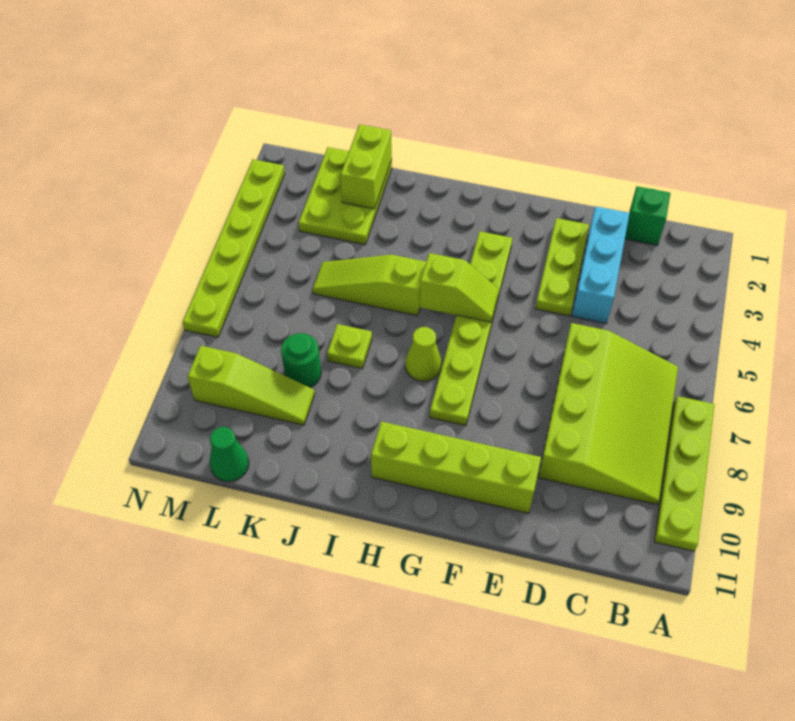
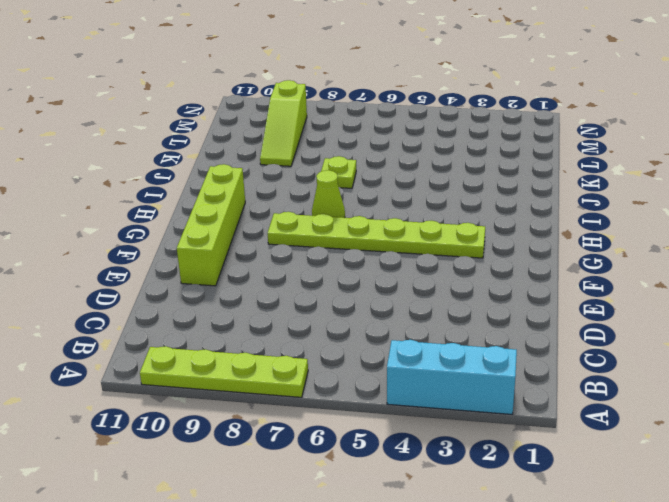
cyan brick A2:A4 level 1 -> cyan brick D2:D4 level 1
none -> lime slope B6:D9 level 1 top D
none -> green brick C1 level 1
none -> lime plate E2:E4 level 1

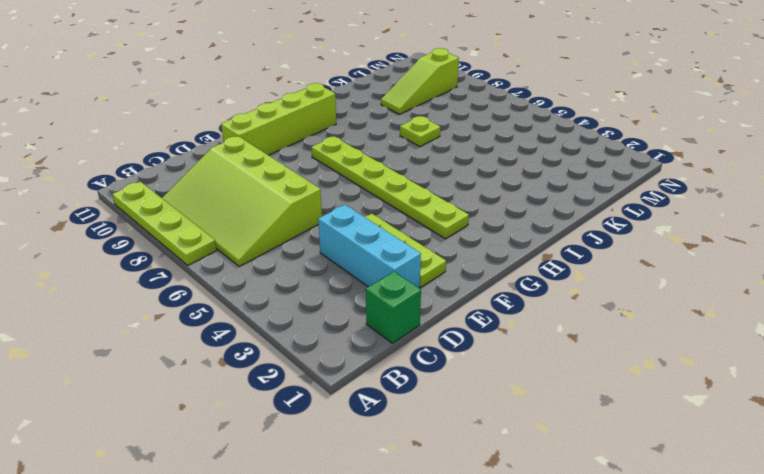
none -> lime cone H7 level 1
none -> lime slope I5:K5 level 1 top I
none -> lime plate K1:L3 level 1

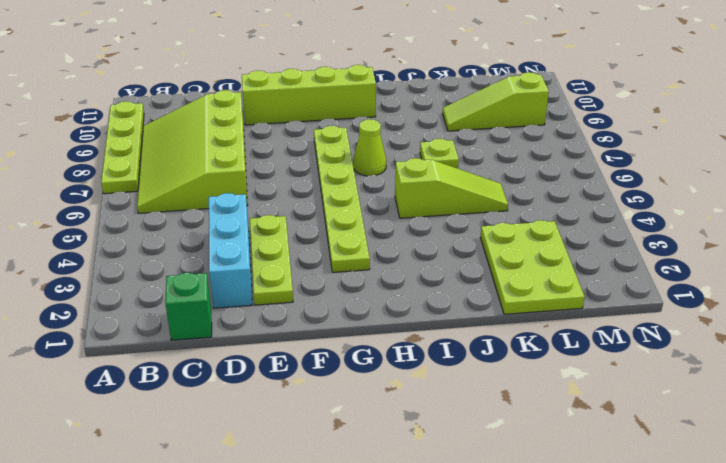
none -> green round brick K8 level 1
none -> green cone L11 level 1
none -> lime plate N2:N7 level 1

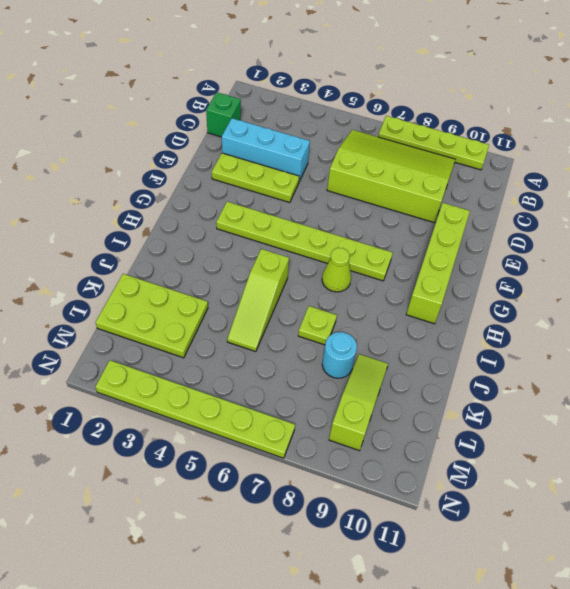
cyan round brick K8 level 1 -> green round brick K8 level 1
none -> green cone L11 level 1
none -> lime slope G5:H5 level 2 top H
none -> lime brick K1:K2 level 2

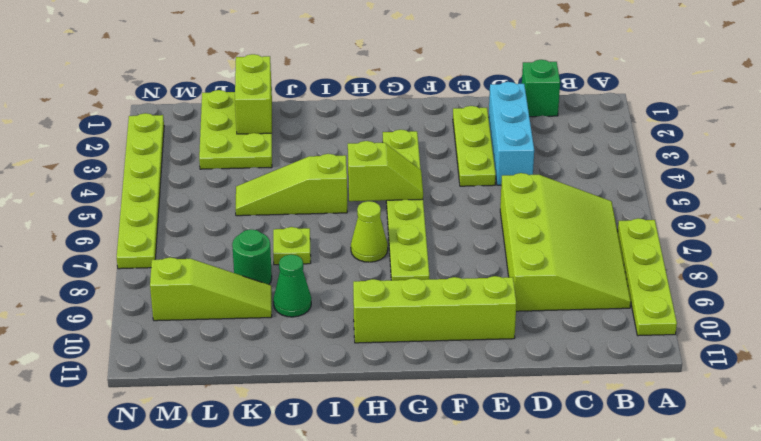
green cone J9 level 1 -> green cone L11 level 1

